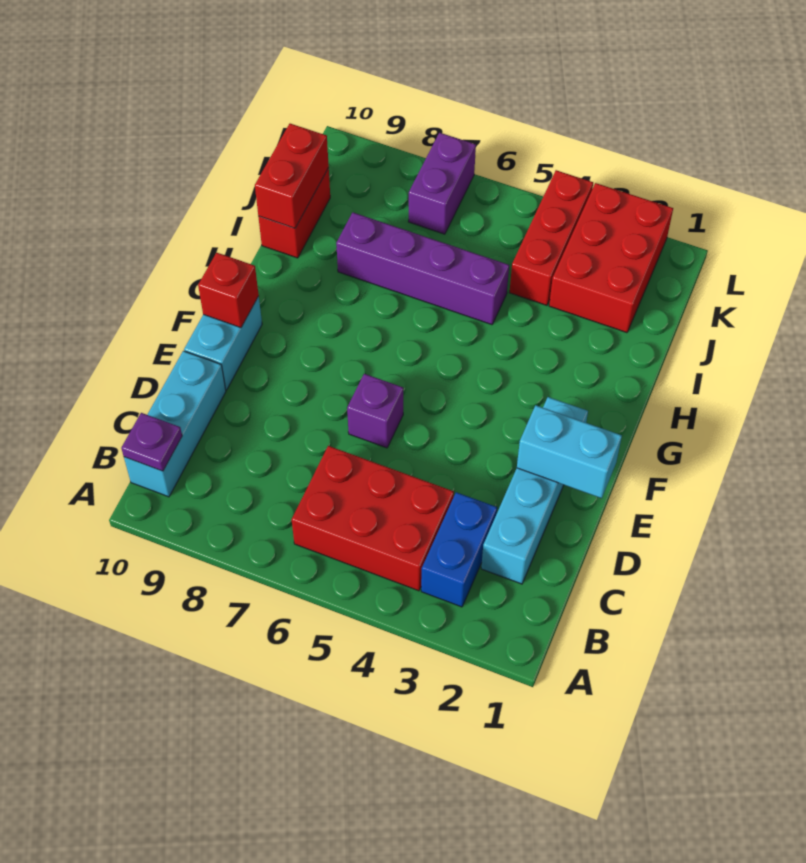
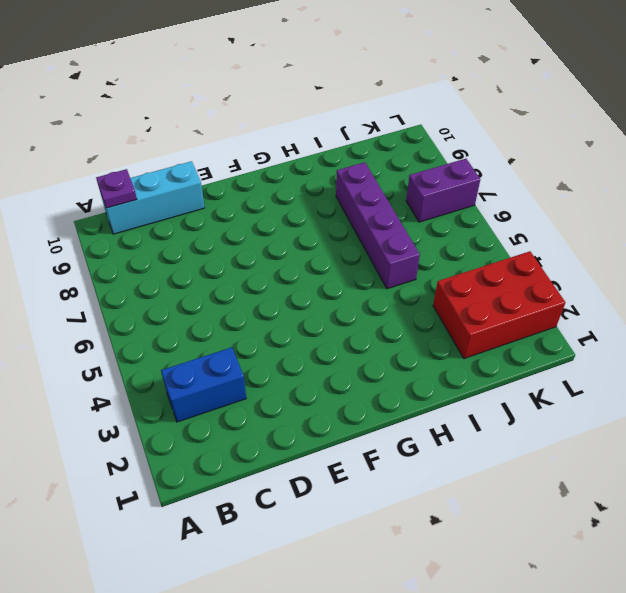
none -> red brick B4:C6 level 1
none -> cyan brick C2:F2 level 1
none -> purple brick E6 level 1

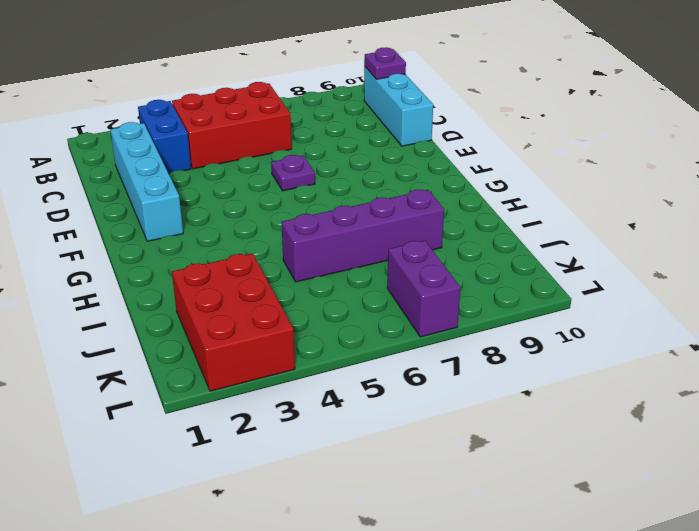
purple plate E6 level 1 -> purple brick E6 level 1
none -> cyan brick E10:F10 level 1
none -> red brick I10:J10 level 1
none -> red brick J4:L4 level 1

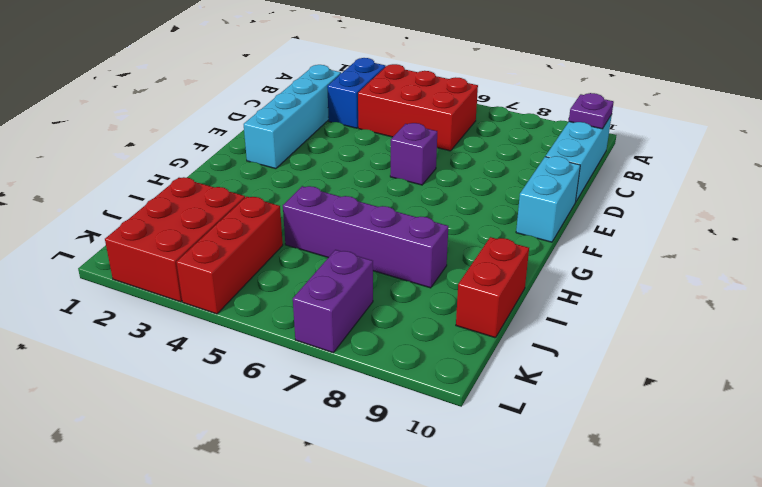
none -> cyan brick E1:E2 level 2
none -> red brick F10 level 2
none -> red brick I10:J10 level 2

